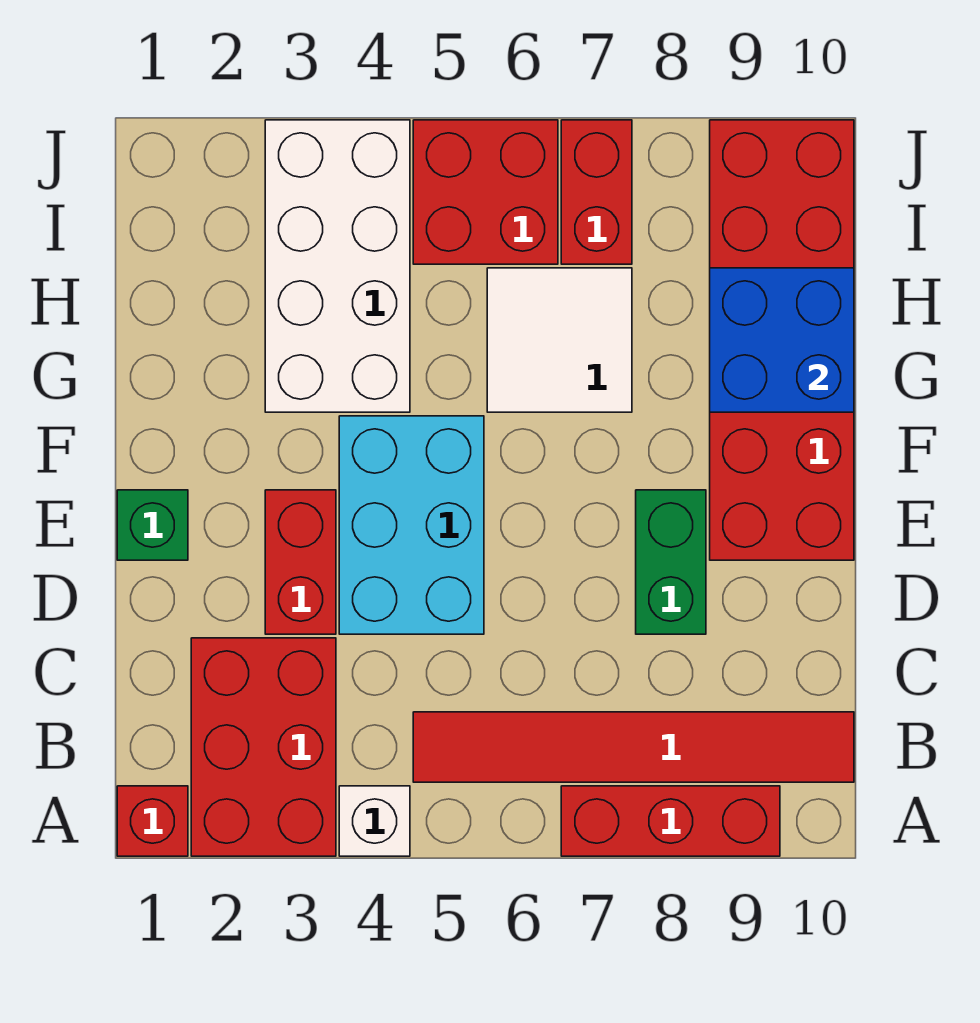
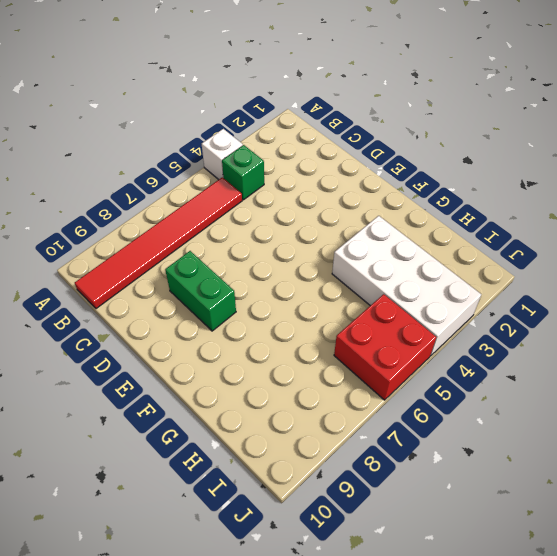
green brick B4 level 1 -> green brick E1 level 1
none -> red brick A1 level 1
none -> red brick A2:C3 level 1
none -> red brick A7:A9 level 1

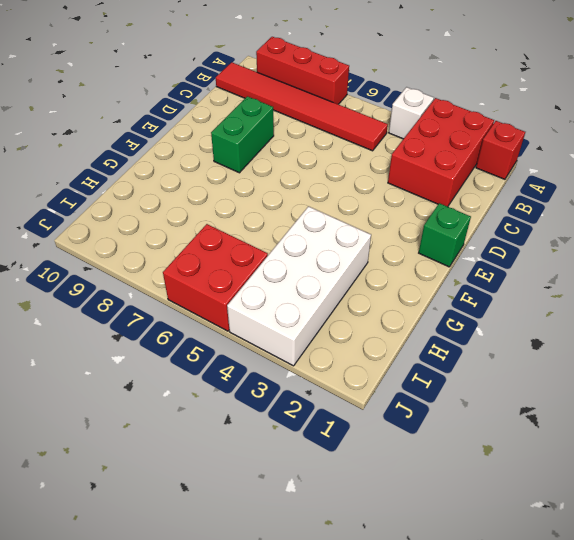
none -> red brick D3:E3 level 1
none -> cyan brick D4:F5 level 1
none -> red brick E9:J10 level 1

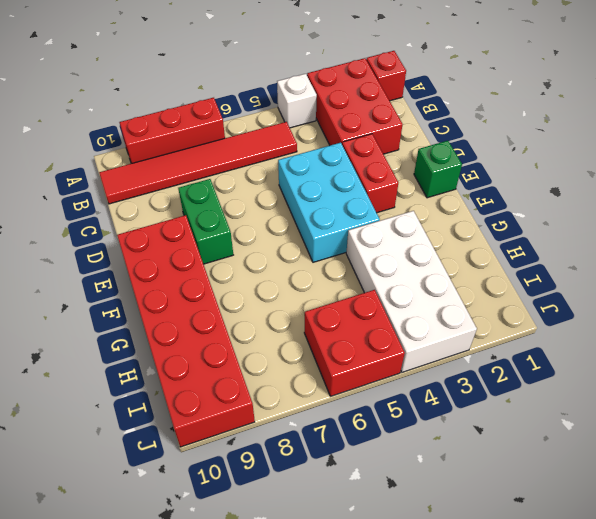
none -> white tile G6:H7 level 1
none -> red brick I7:J7 level 1
none -> blue brick G9:H10 level 2

